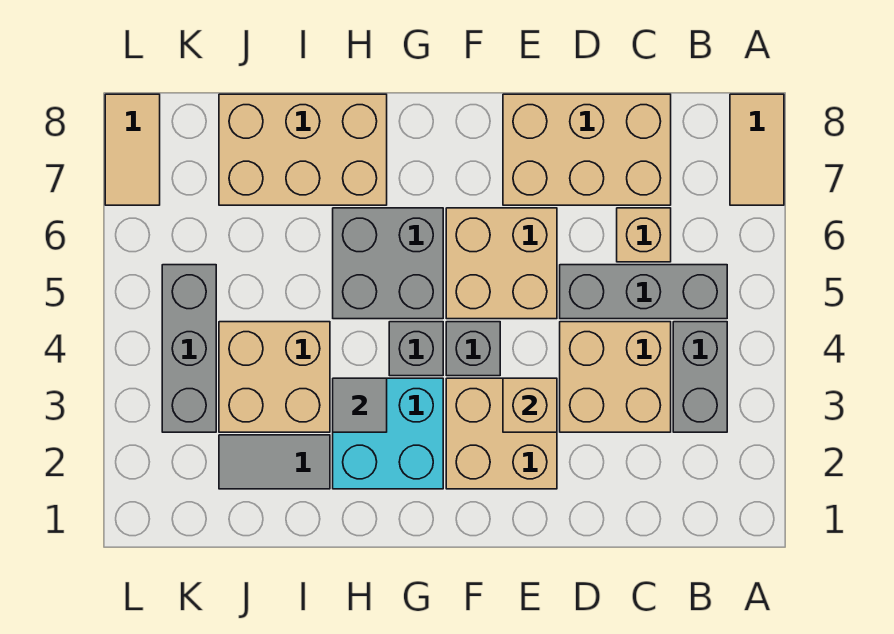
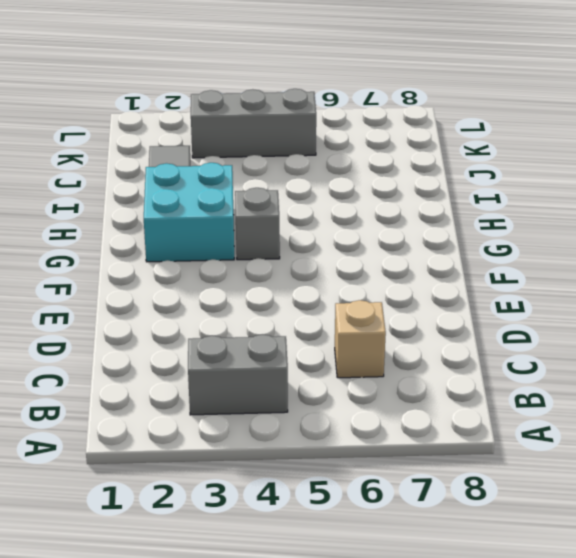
none -> tan tile A7:A8 level 1
none -> grey brick B5:D5 level 1
none -> tan brick C3:D4 level 1

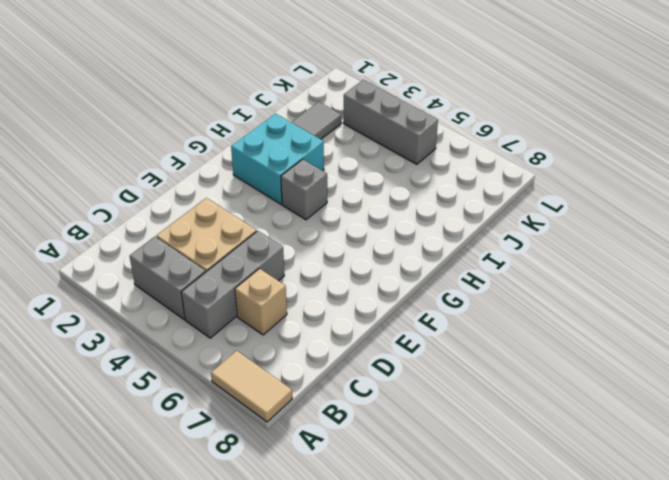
none -> tan brick C7:E8 level 1
none -> tan brick E2:F3 level 1
none -> tan brick E5:F6 level 1

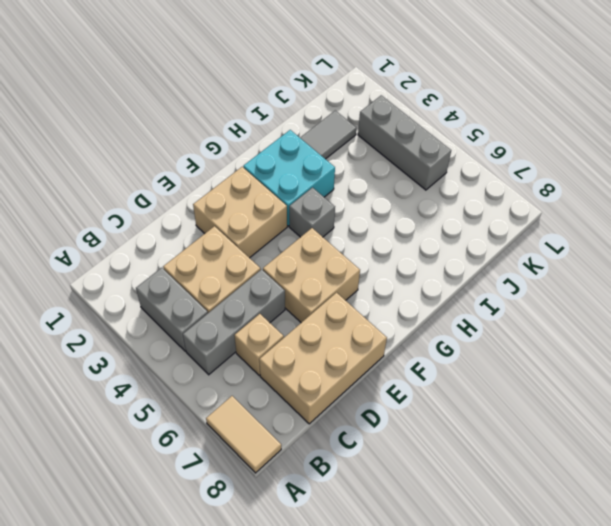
none -> grey brick F4 level 1
none -> grey brick G5:H6 level 1
none -> tan brick H7:J8 level 1

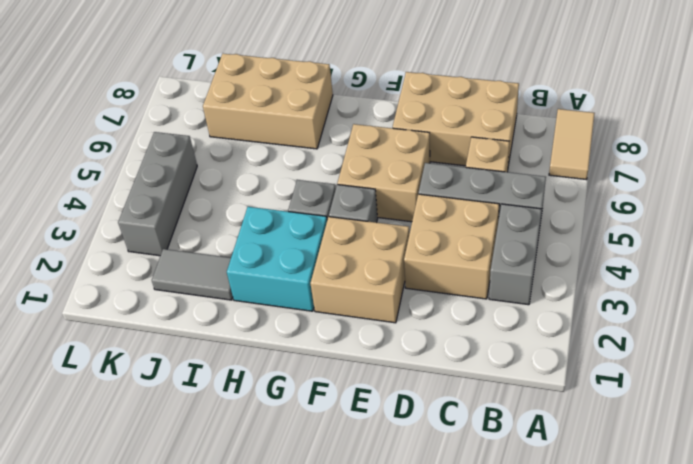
none -> grey brick G5:H6 level 1
none -> tan brick I3:J4 level 1
none -> tan tile L7:L8 level 1

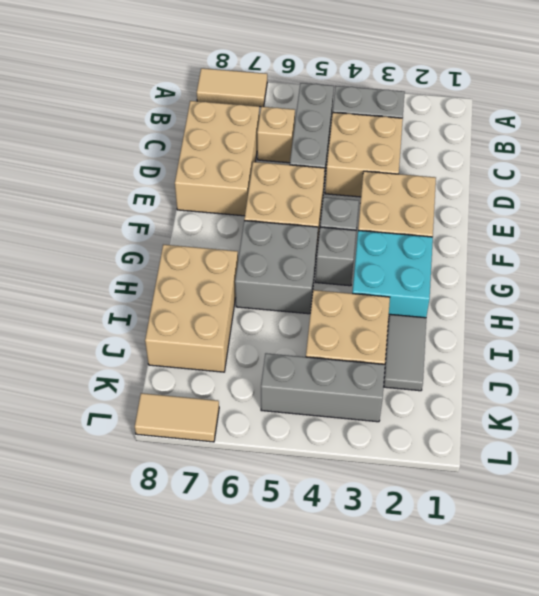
none -> tan brick E3 level 2
none -> grey tile H3 level 2

